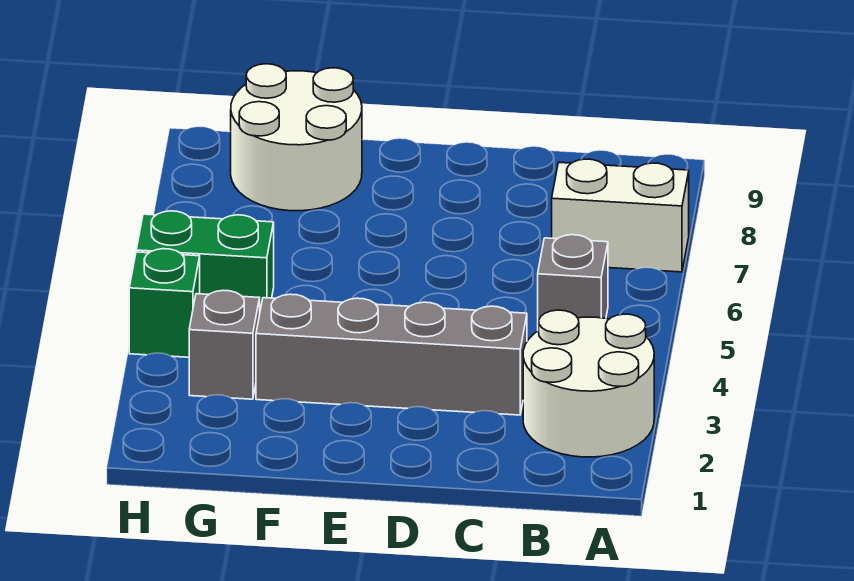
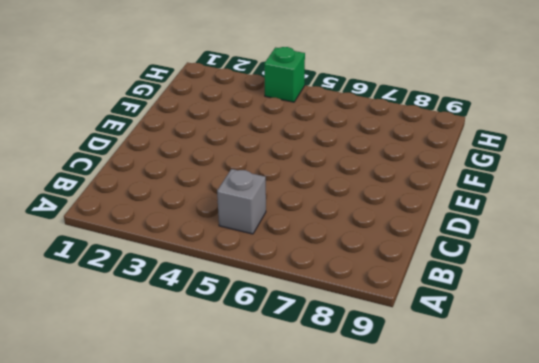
none -> white round brick A2:B3 level 1
none -> white brick A7:B7 level 1

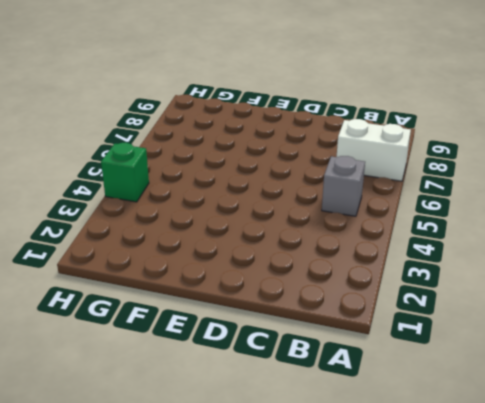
none -> white round brick A2:B3 level 1
none -> grey brick C3:F3 level 1

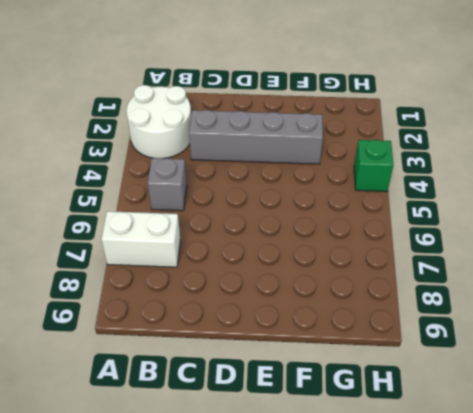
none -> white round brick F8:G9 level 1
none -> grey brick G3 level 1

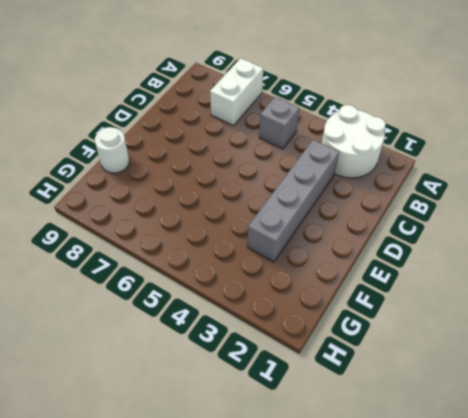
white round brick F9 level 1 -> white round brick F8:G9 level 1
none -> grey brick G3 level 1
none -> green brick G5:H5 level 1

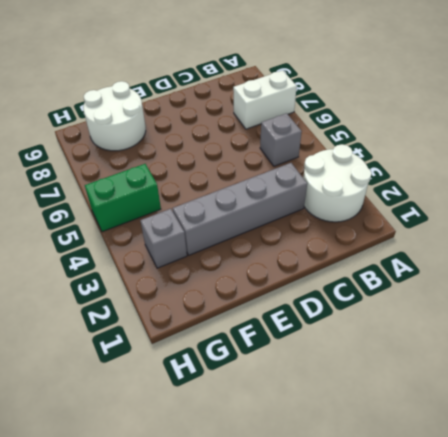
none -> green brick H4 level 1

